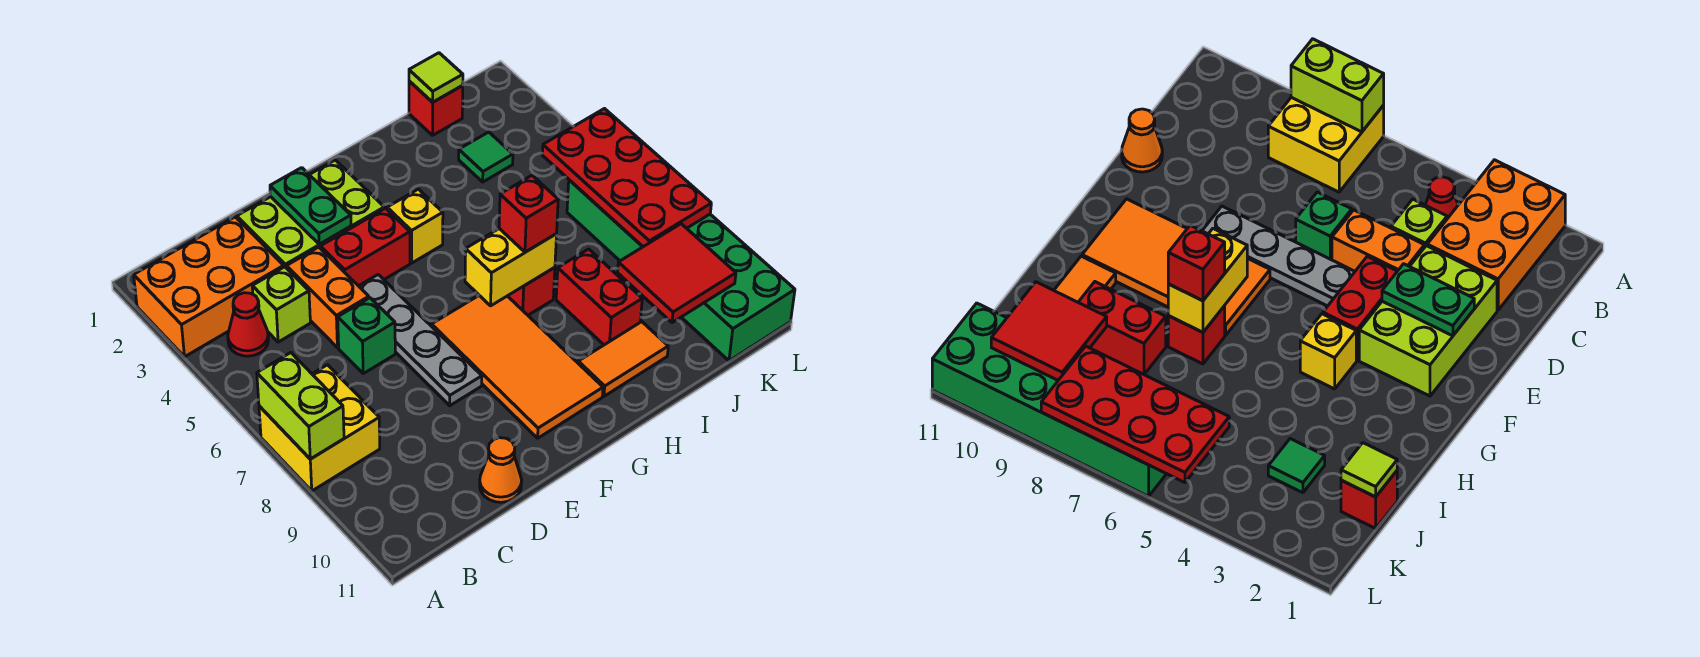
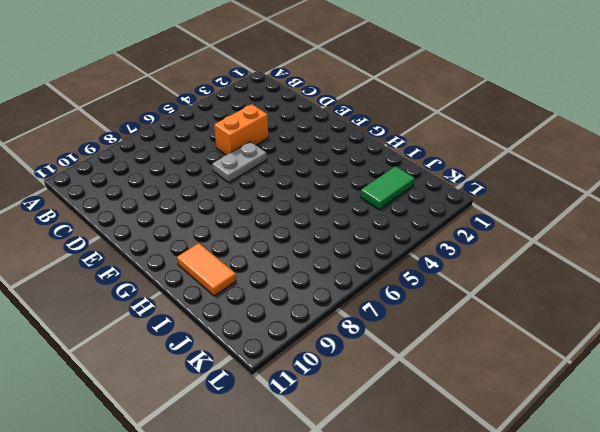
grey plate E5:E6 level 1 -> grey plate E5:E8 level 1
green tile J2:J3 level 1 -> green tile J3 level 1
none -> orange brick A2:C3 level 1
none -> yellow brick A7:B8 level 1
none -> red cone B4 level 1

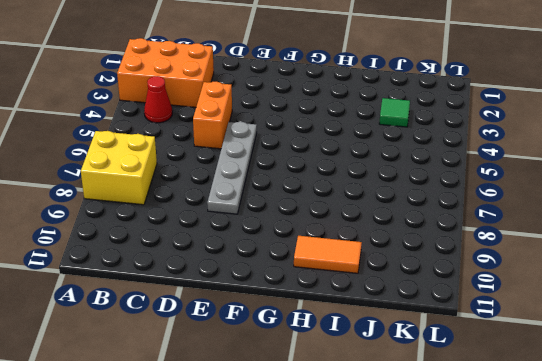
none -> lime brick C4 level 1
none -> lime brick D2:F3 level 1
none -> green brick D6 level 1

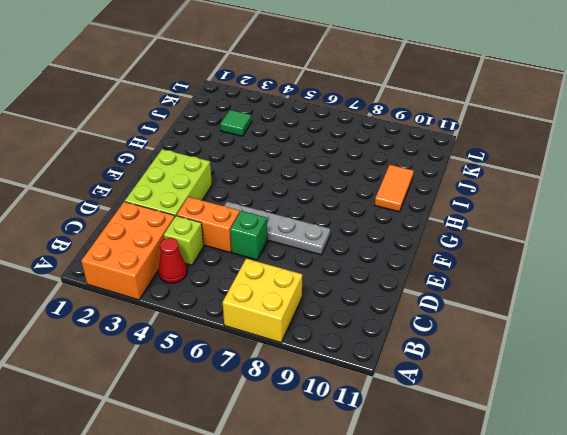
none -> orange cone D11 level 1
none -> red brick E4:F4 level 1
none -> orange tile F7:G10 level 1

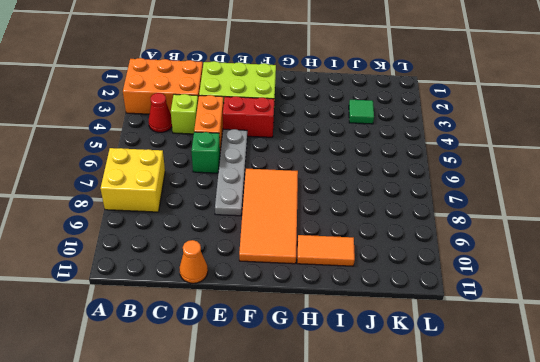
none -> yellow brick G4 level 1
none -> red brick H7 level 1
none -> red brick I8:I9 level 1

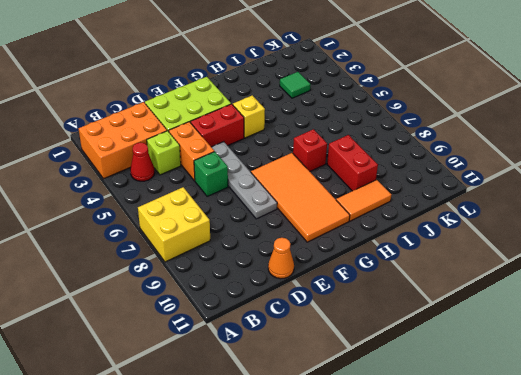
none -> red brick J1 level 1
none -> green brick K6:L11 level 1
none -> lime brick A7:A8 level 2

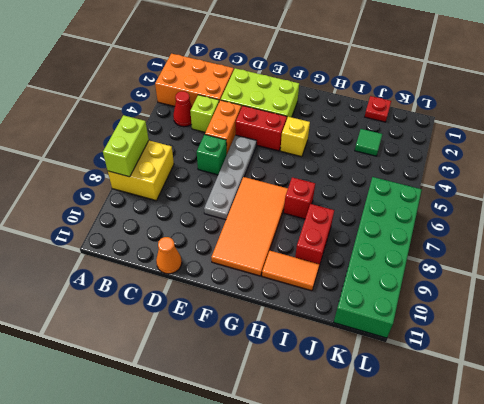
red plate J1 level 1 -> red brick J1 level 1
none -> green plate E2:E3 level 2
none -> yellow brick G7:H7 level 2
none -> lime tile J1 level 2

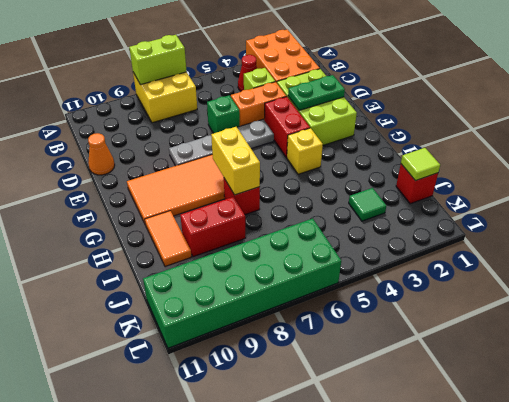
none -> red tile J9:K10 level 2
none -> red plate K5:L8 level 2
none -> red brick H7 level 3

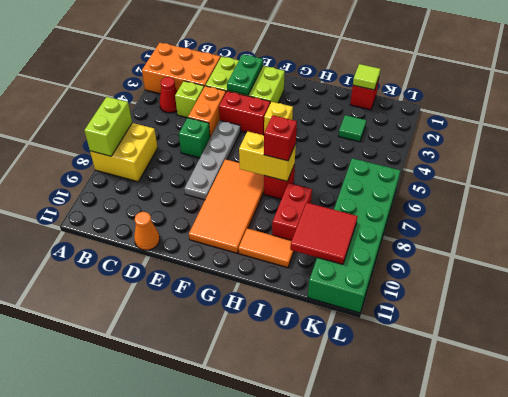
none -> red plate K5:L8 level 2

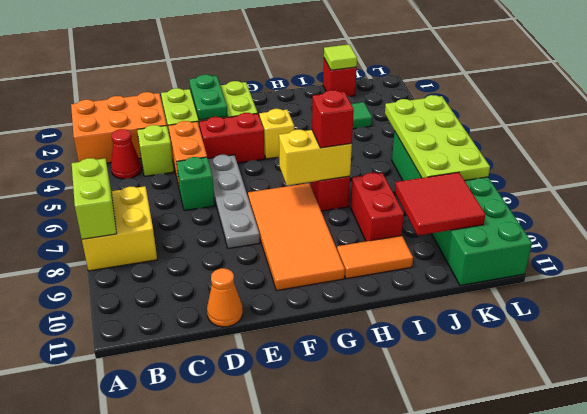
lime plate K5:L8 level 2 -> red plate K5:L8 level 2

